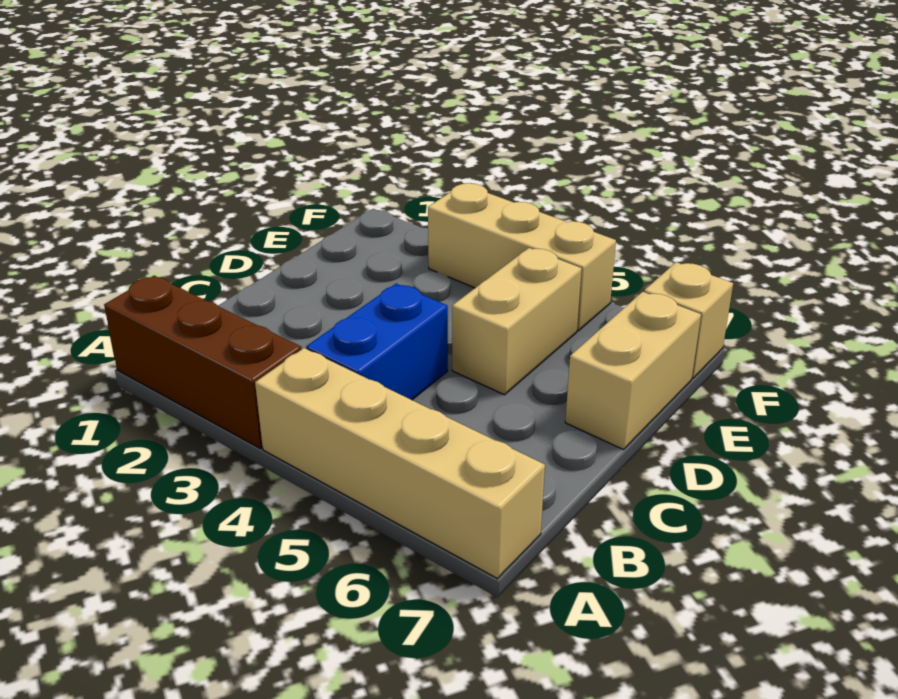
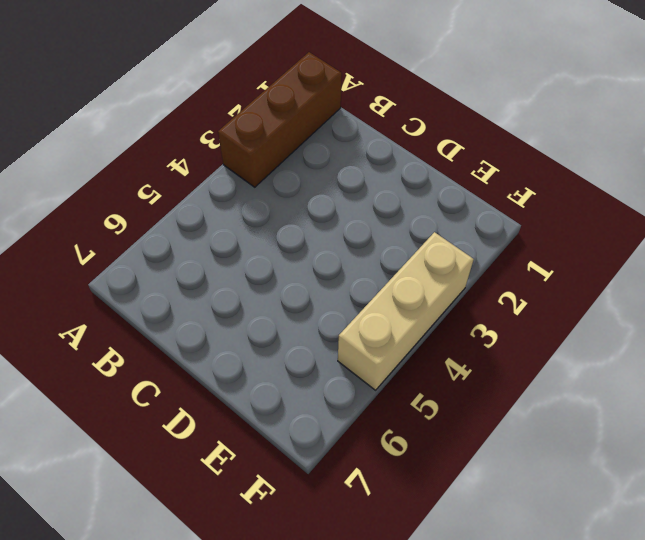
none -> tan brick A4:A7 level 1
none -> blue brick B4:C4 level 1

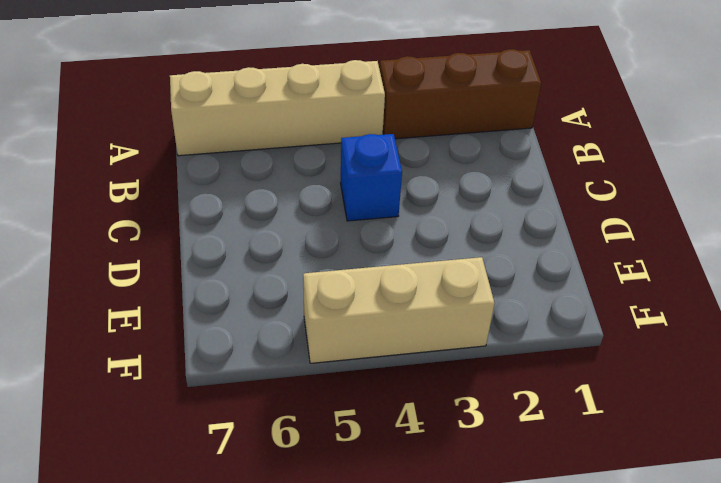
blue brick C4 level 1 -> blue brick B4:C4 level 1
none -> tan brick D5:E5 level 1
none -> tan brick D7:E7 level 1

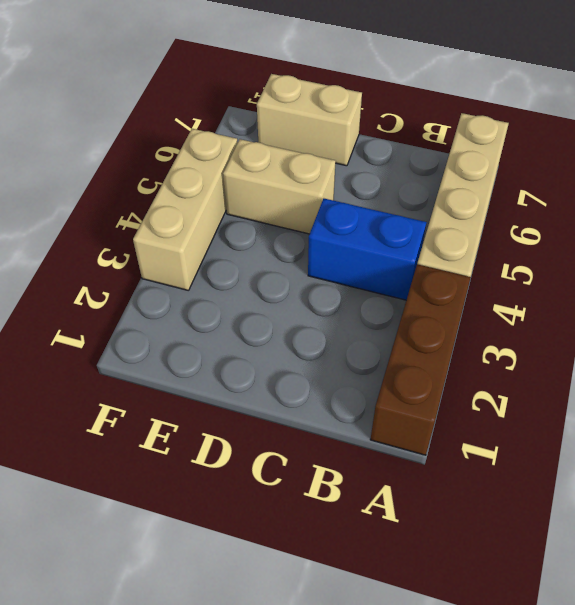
none -> tan brick F7 level 1

